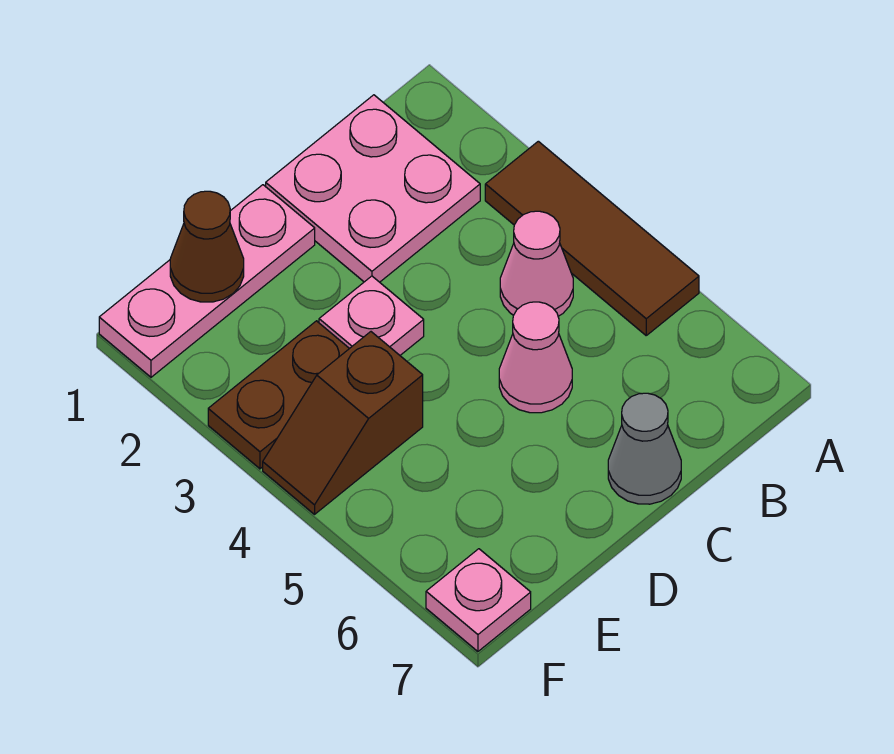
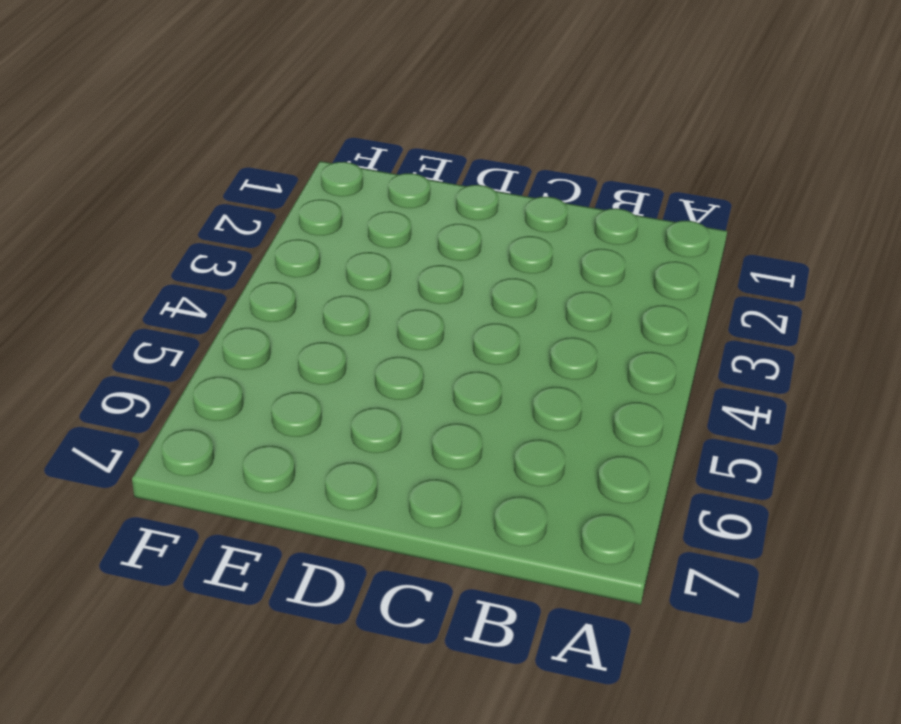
none -> brown tile A3:A5 level 1
none -> pink plate B1:C2 level 1

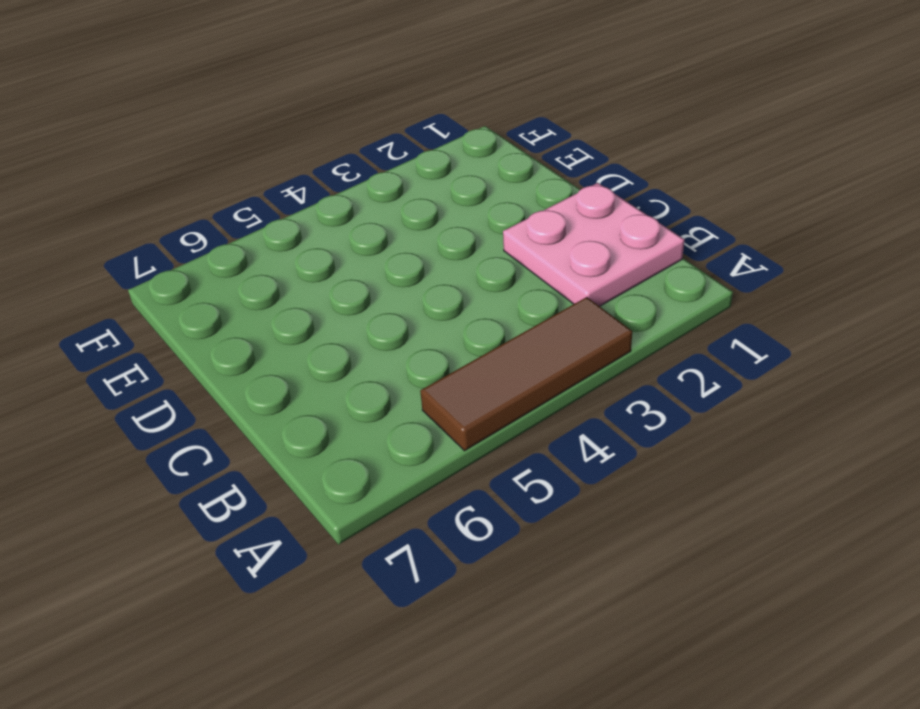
none -> pink cone B4 level 1
none -> pink cone C5 level 1

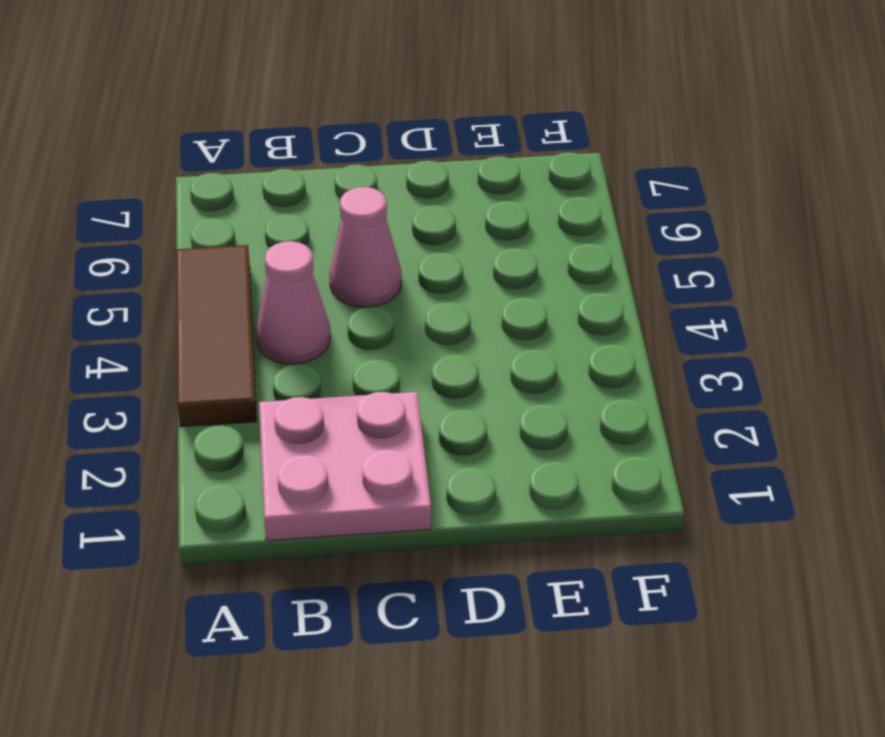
none -> grey cone C7 level 1
none -> pink plate D1:F1 level 1

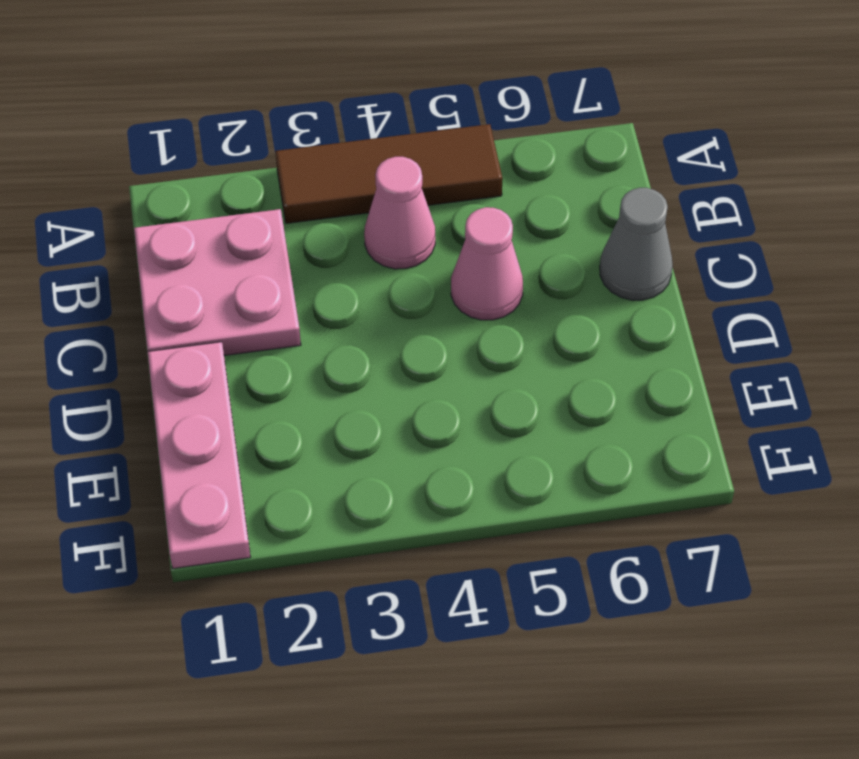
none -> pink plate D3 level 1
none -> brown plate E3:F3 level 1

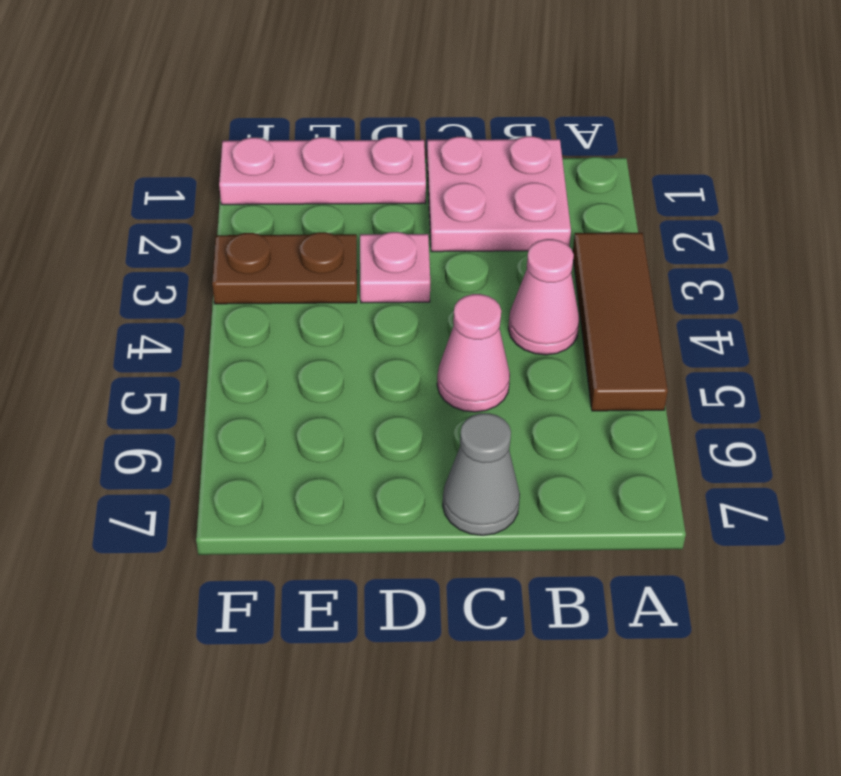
none -> brown slope E4:F4 level 1 top E
none -> pink plate F7 level 1

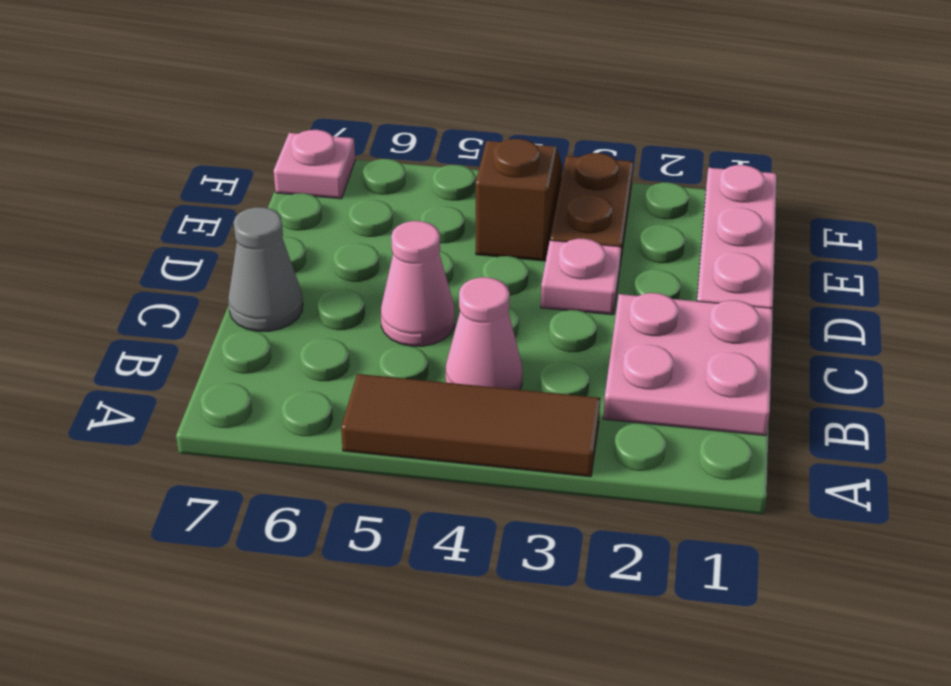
none -> brown cone E1 level 2

